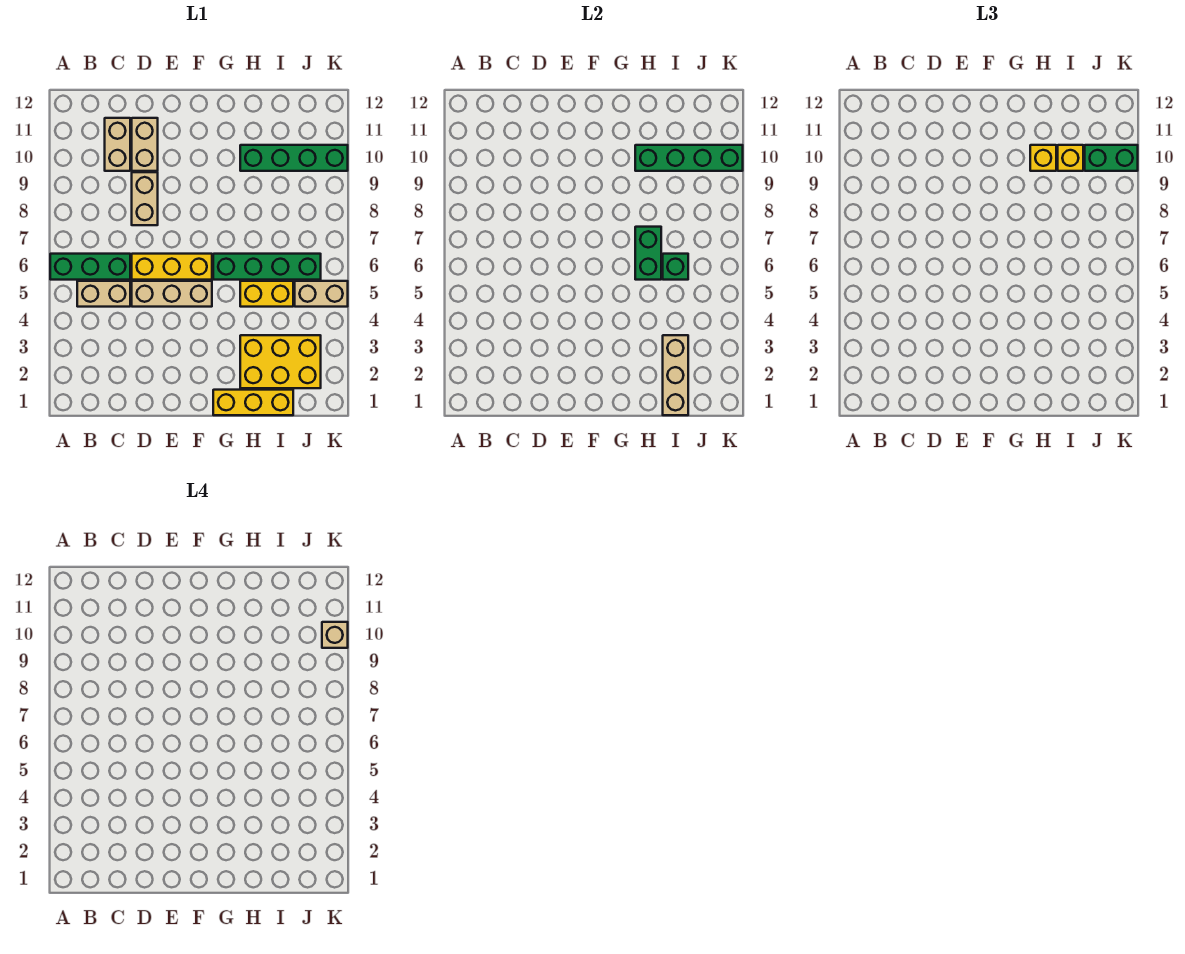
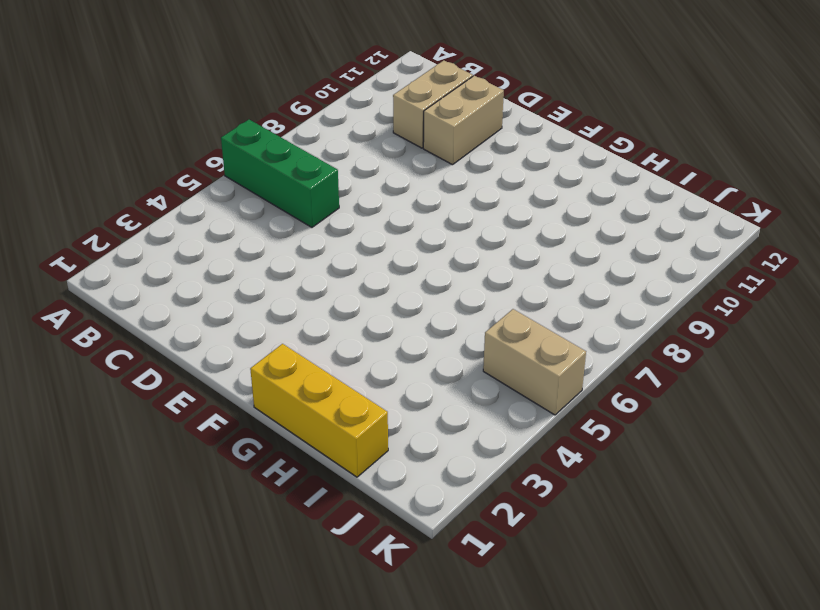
none -> tan brick B5:C5 level 1
none -> tan brick D5:F5 level 1
none -> yellow brick D6:F6 level 1

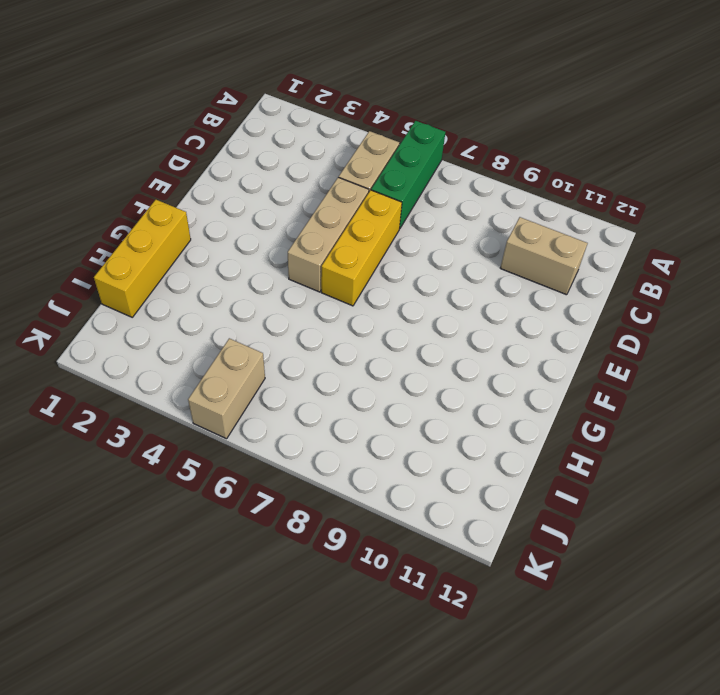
none -> tan brick D8:D9 level 1
none -> tan brick D10:D11 level 1
none -> green brick G6:J6 level 1

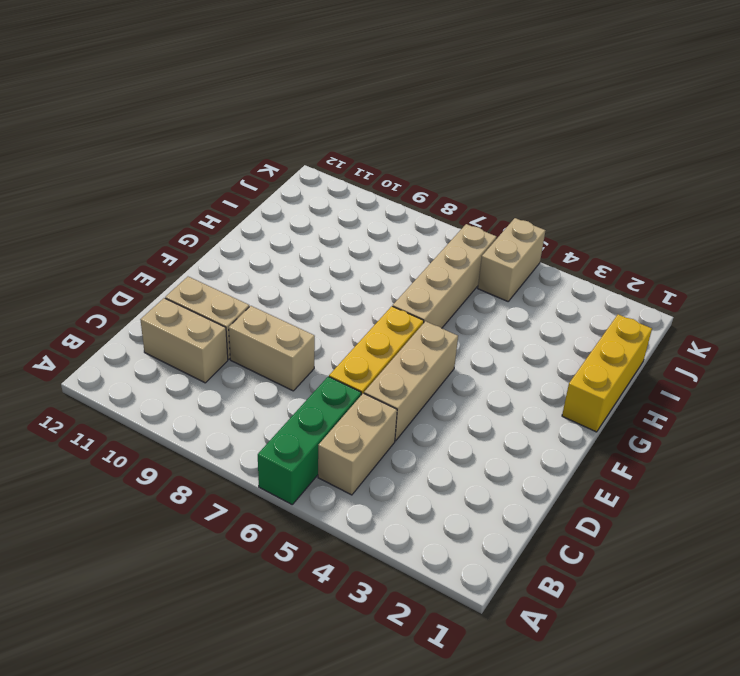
tan brick G6:J6 level 1 -> green brick G6:J6 level 1
none -> yellow brick H2:J3 level 1
none -> yellow brick H5:I5 level 1
none -> green brick H10:K10 level 1

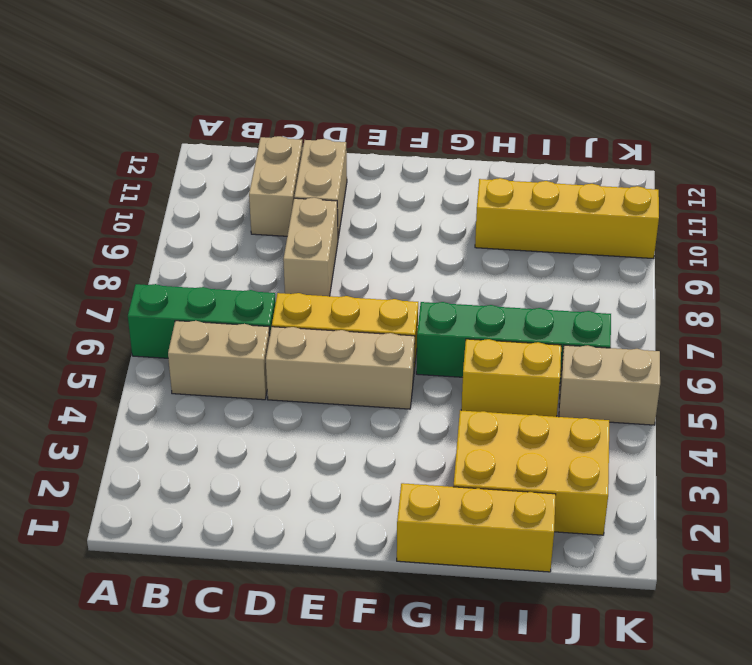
yellow brick H10:K10 level 1 -> green brick H10:K10 level 1
none -> green brick H6:H7 level 2
none -> green brick H10:K10 level 2
none -> tan brick I1:I3 level 2

